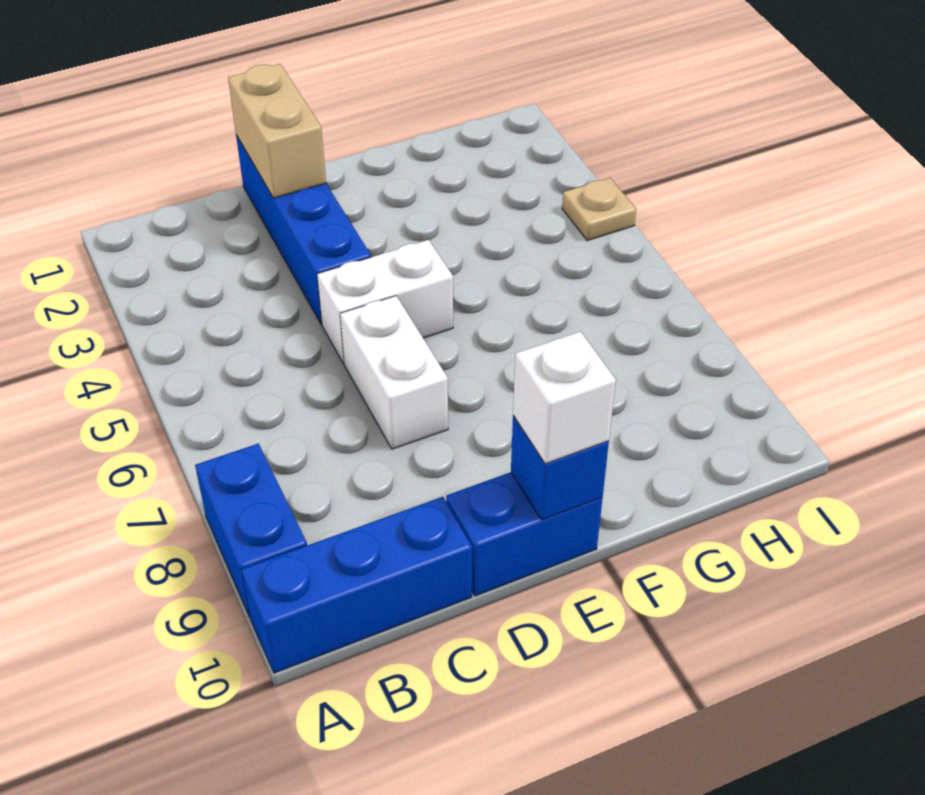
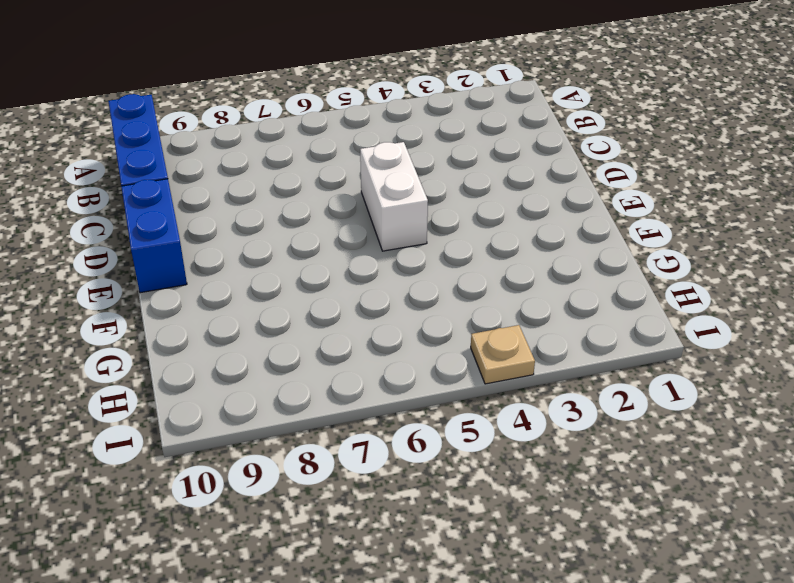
none -> blue brick A8:A9 level 1
none -> blue brick D1:D4 level 1

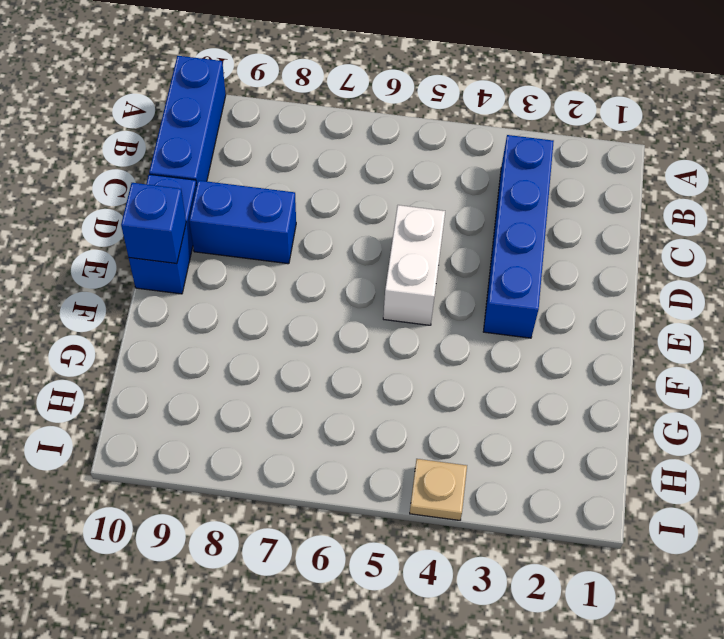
blue brick B3:E3 level 1 -> blue brick D1:D4 level 1
blue brick D8:D9 level 1 -> blue brick A8:A9 level 1
none -> white brick D6:D7 level 1
none -> tan brick D1:D2 level 2

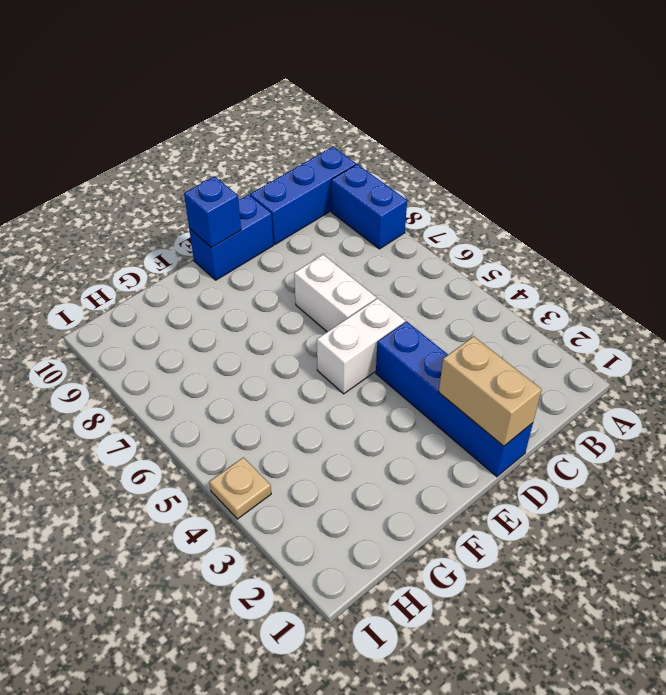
none -> white brick E10 level 3

